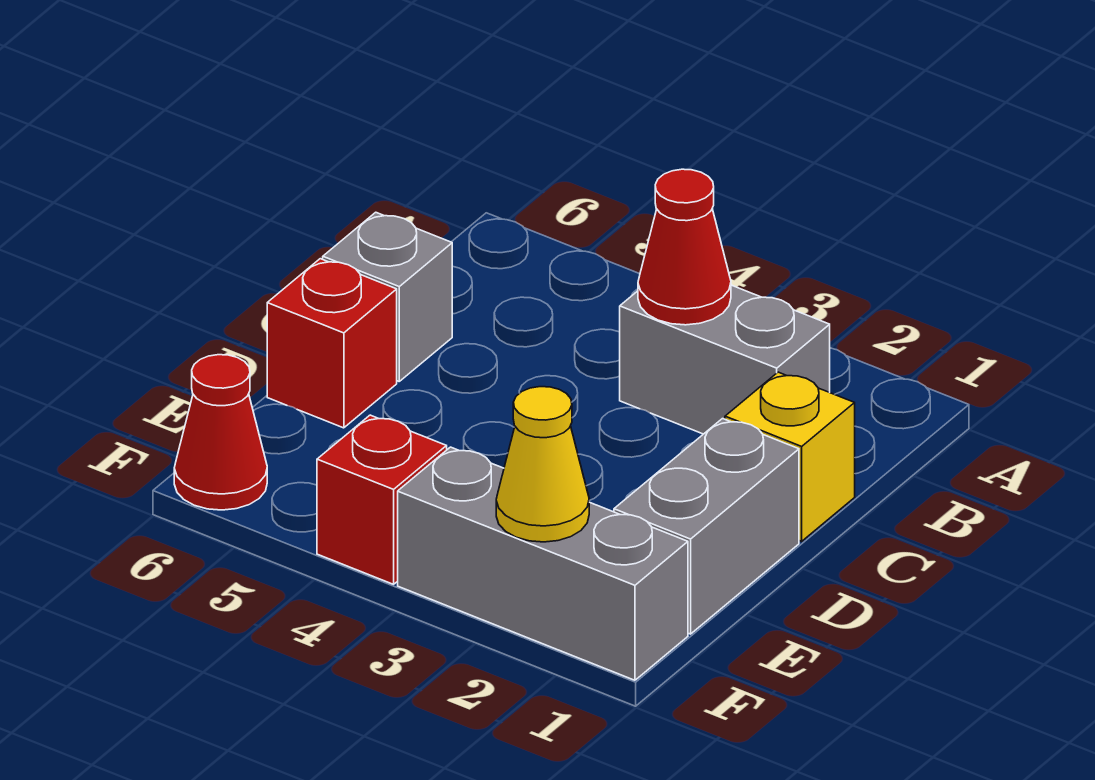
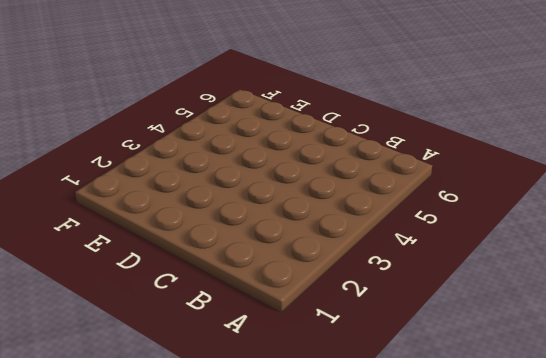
none -> grey brick B2:B3 level 1
none -> yellow brick C1 level 1

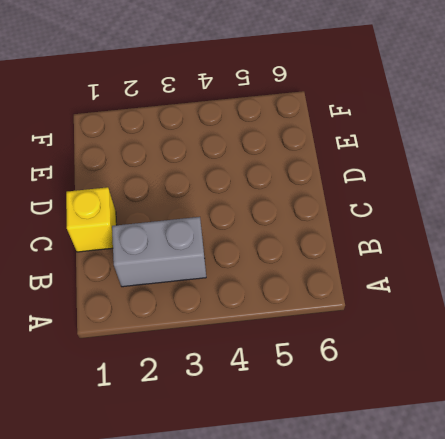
none -> grey brick C6 level 1
none -> grey brick D1:E1 level 1

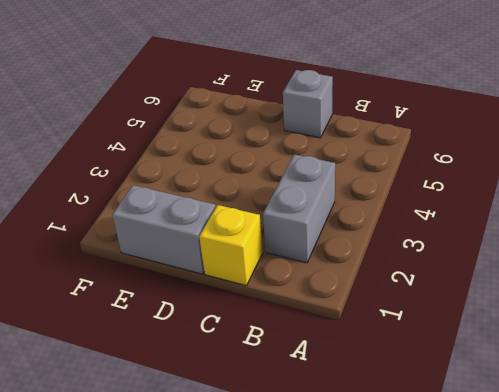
none -> red brick D6 level 1
none -> grey brick F1:F3 level 1

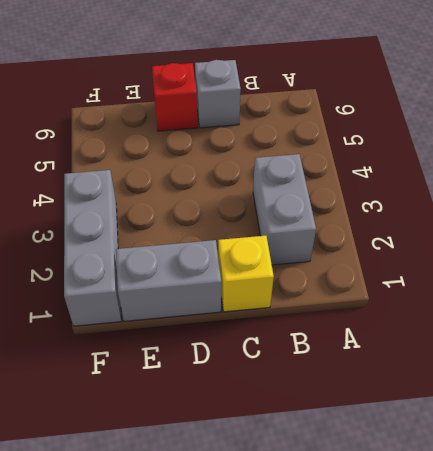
none -> red brick F4 level 1
none -> red cone F6 level 1

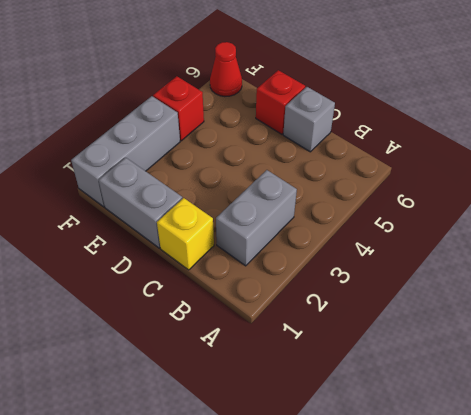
none -> red cone B3 level 2
none -> yellow cone F2 level 2

